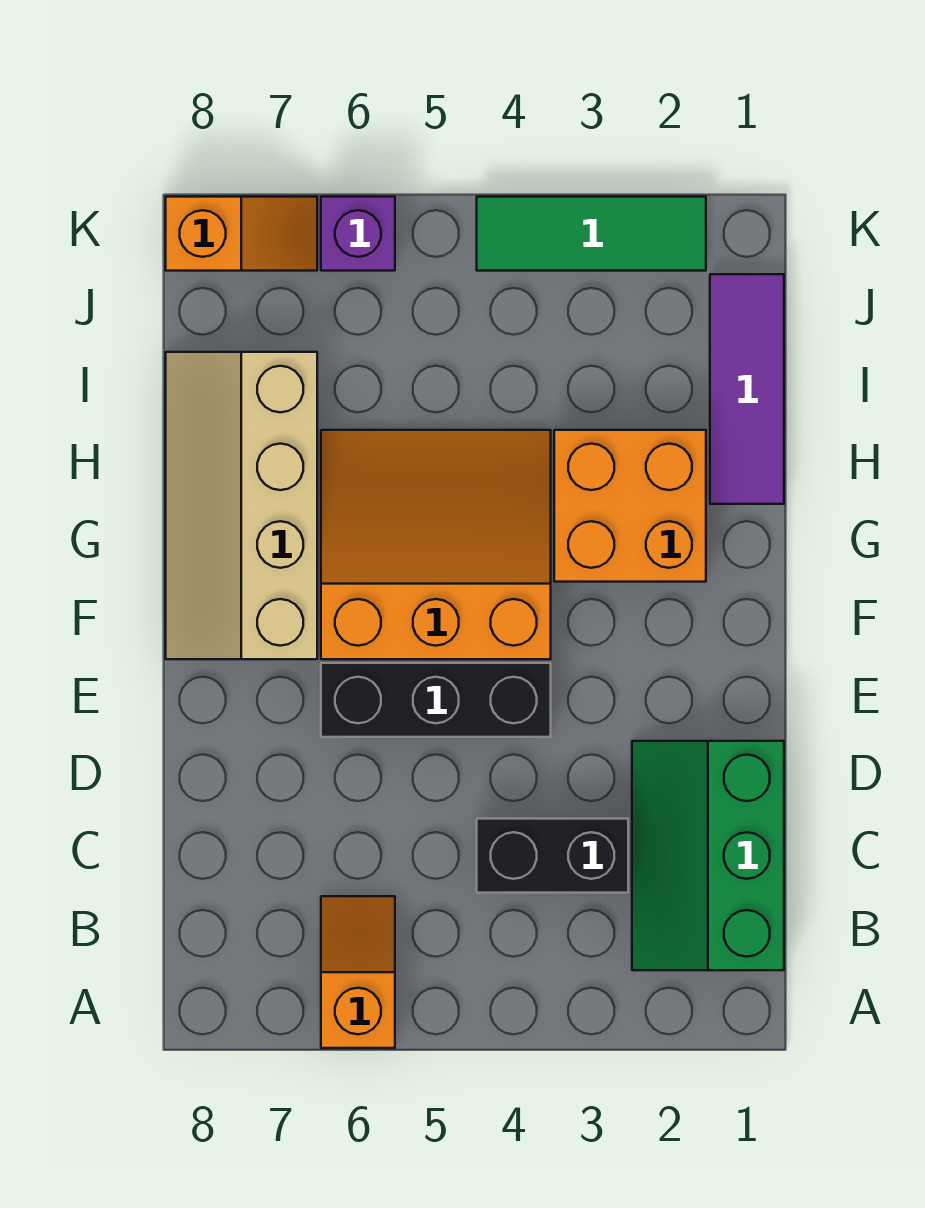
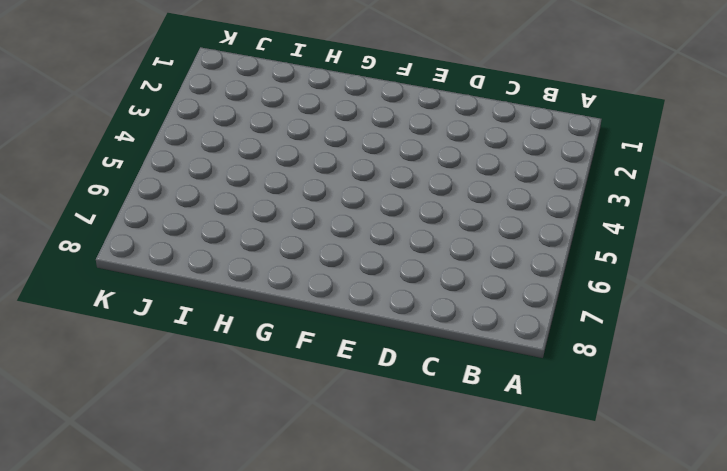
none -> orange slope A6:B6 level 1 top A
none -> green slope B1:D2 level 1 top 1

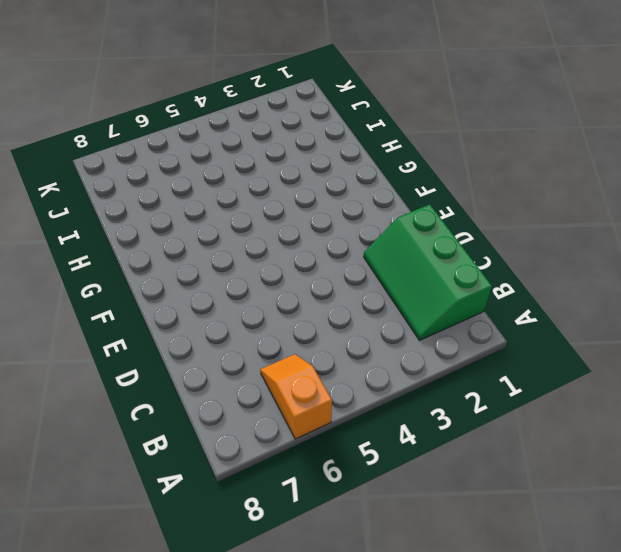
none -> black brick C3:C4 level 1
none -> black brick E4:E6 level 1

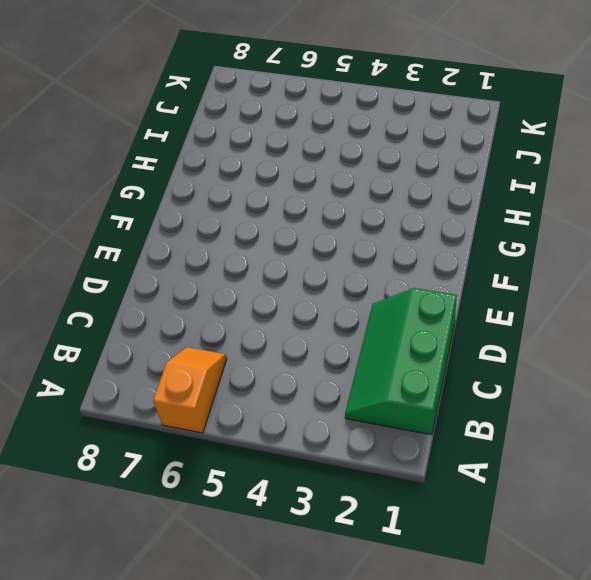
none -> black brick C3:C4 level 1
none -> black brick E4:E6 level 1

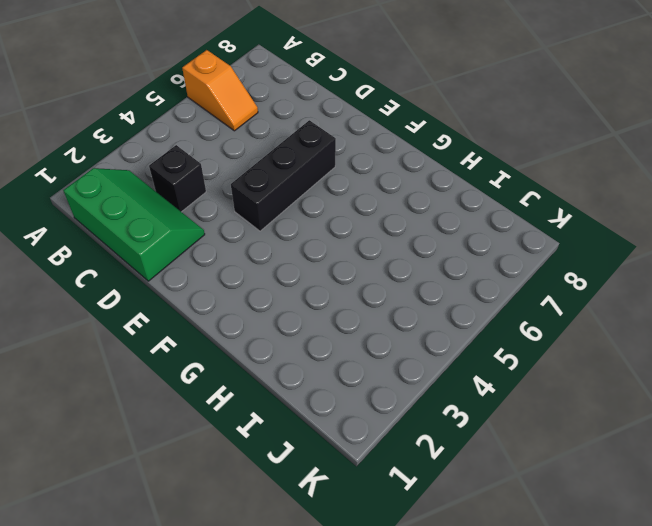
black brick C3 level 1 -> black brick C3:C4 level 1
none -> orange slope F4:H6 level 1 top F
none -> tan slope F7:I8 level 1 top 7

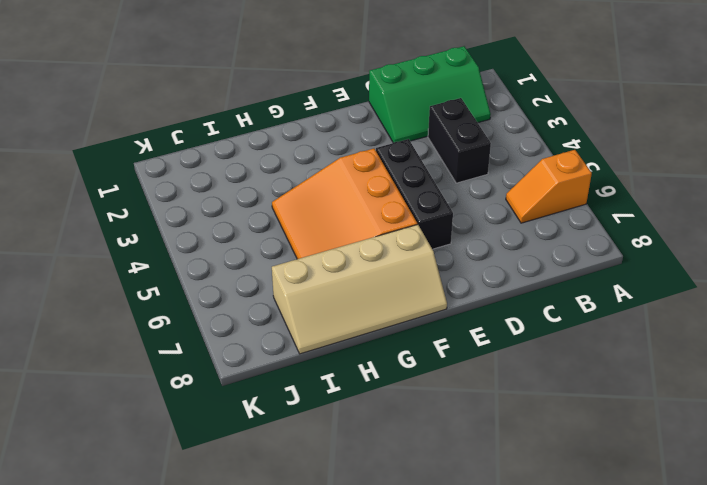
none -> orange brick G2:H3 level 1
none -> purple tile H1:J1 level 1

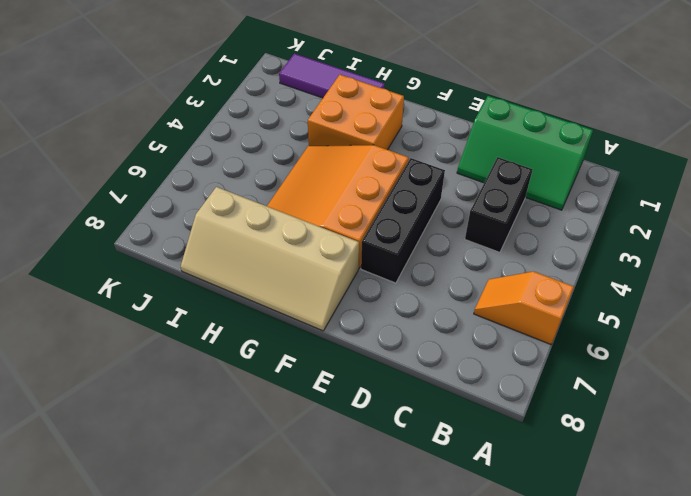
none -> green tile K2:K4 level 1
none -> purple brick K6 level 1

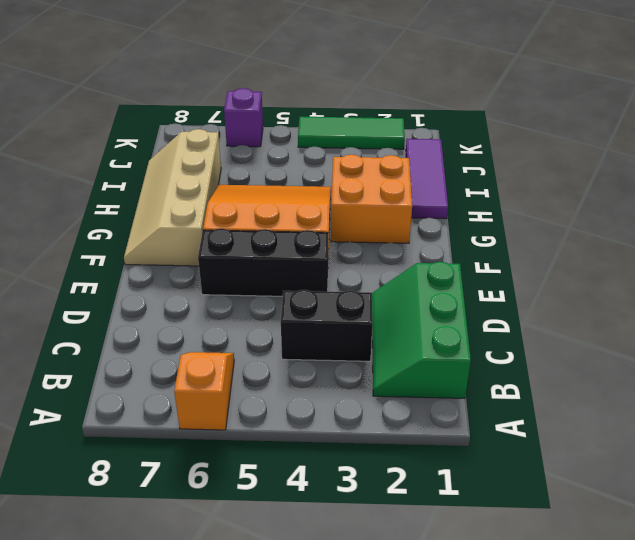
none -> orange slope K7:K8 level 1 top 8

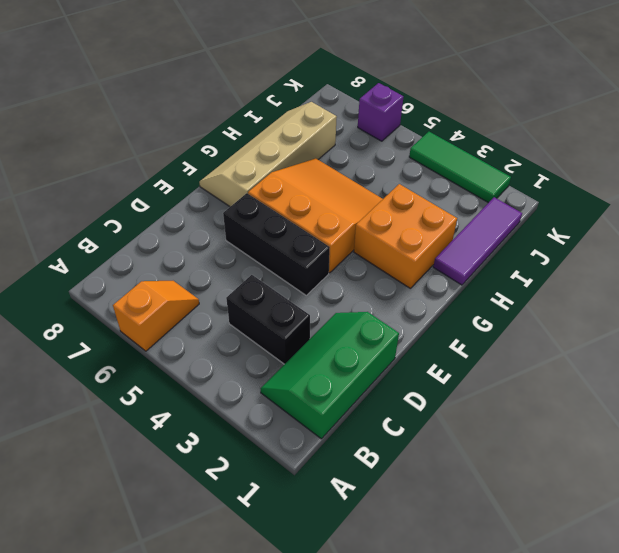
none -> orange slope K7:K8 level 1 top 8

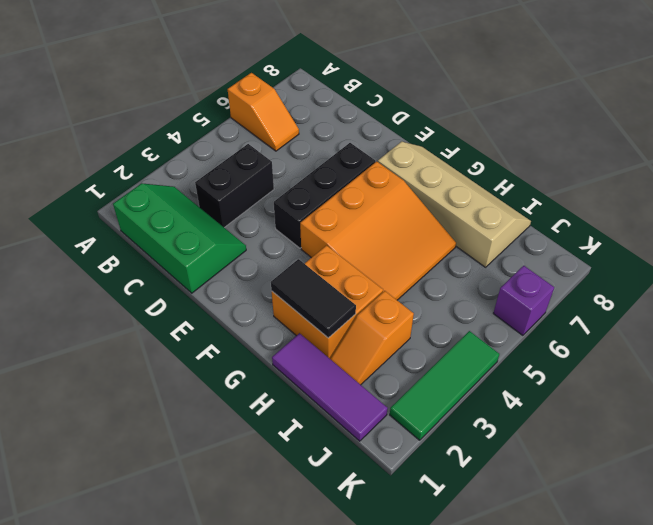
black tile G2:H2 level 2 -> none
orange slope I2:I3 level 1 top 3 -> orange slope K7:K8 level 1 top 8

